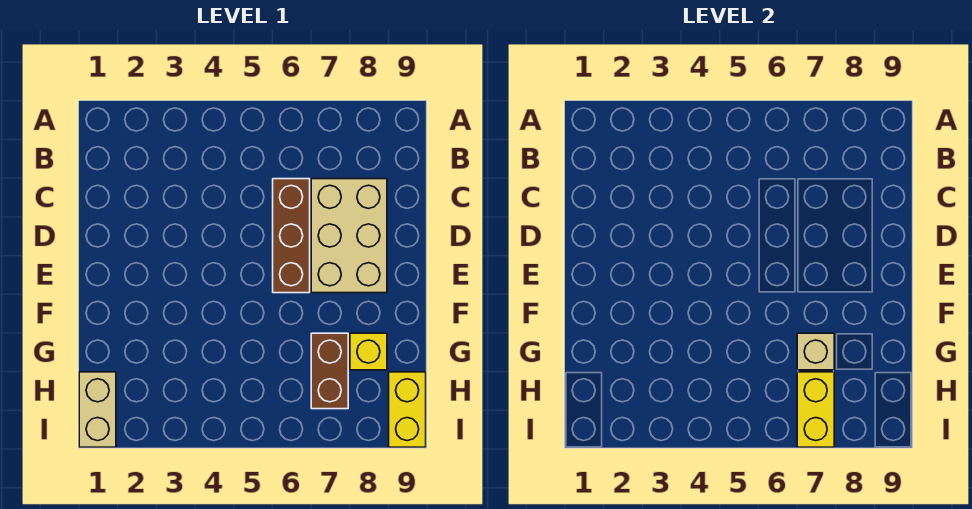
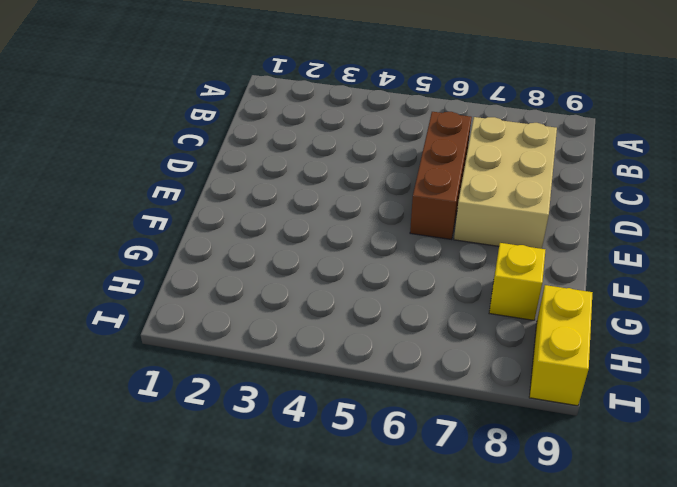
none -> brown brick G7:H7 level 1
none -> tan brick H1:I1 level 1

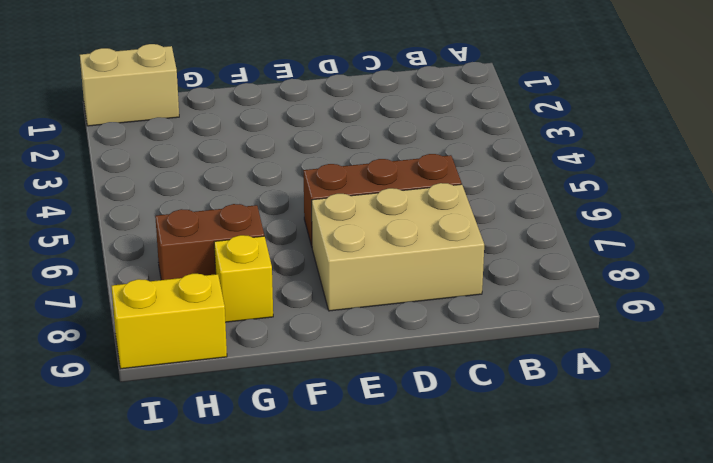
none -> tan brick G7 level 2
none -> yellow brick H7:I7 level 2

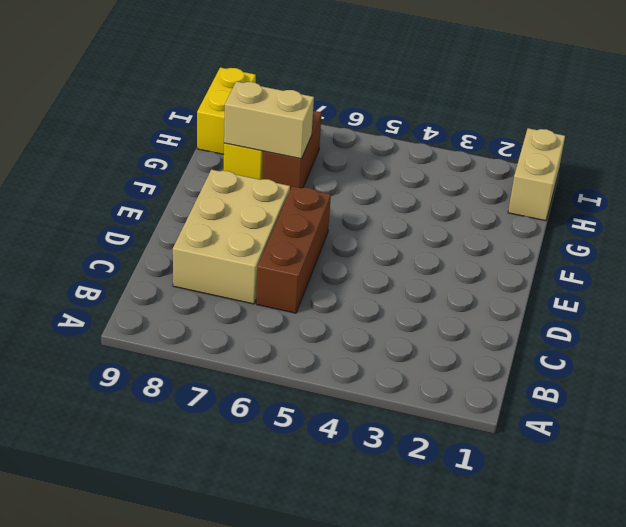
tan brick G7:G8 level 2 -> tan brick G7 level 2
none -> yellow brick H7:I7 level 2

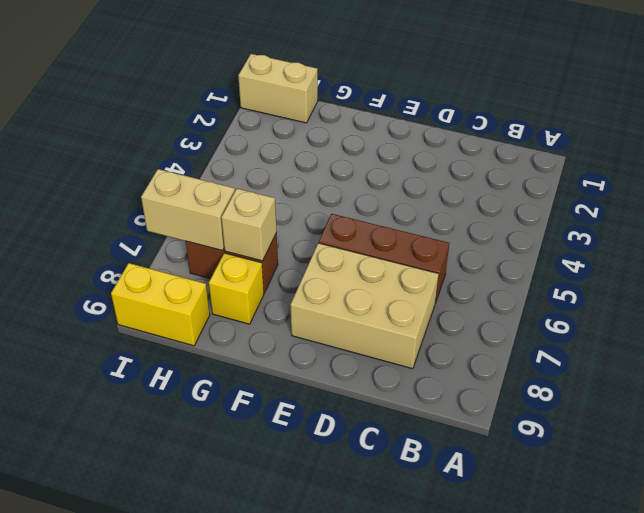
tan brick H7:I7 level 2 -> yellow brick H7:I7 level 2

